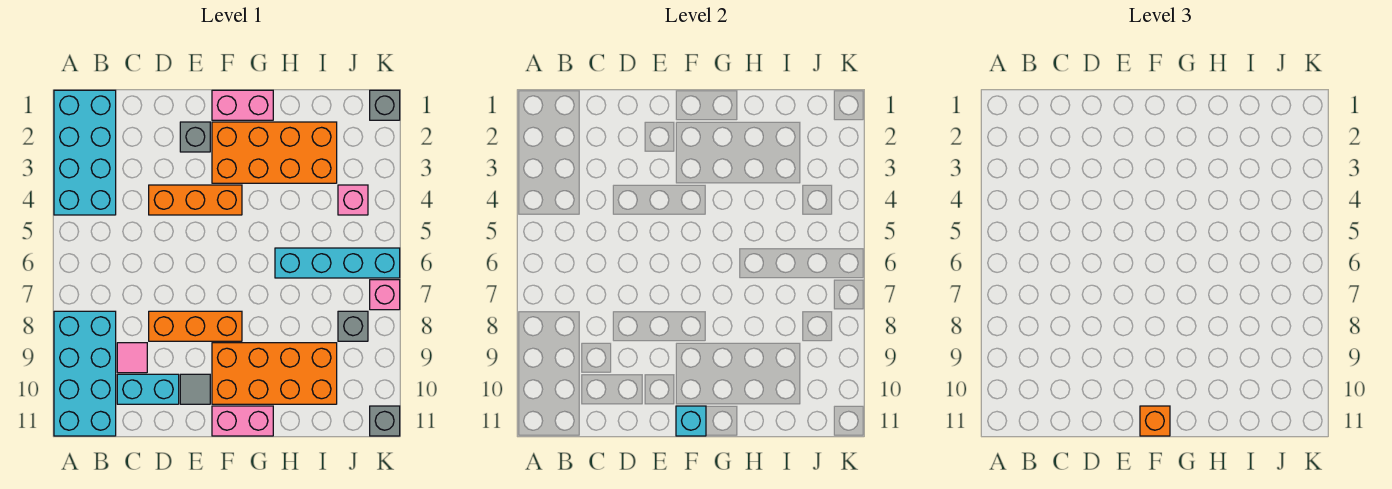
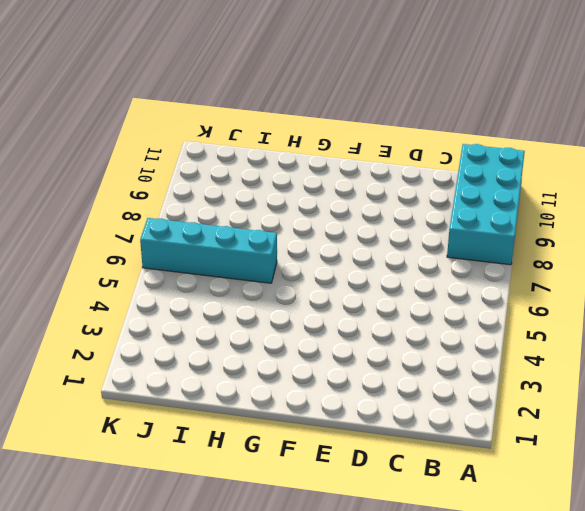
none -> cyan brick A1:B4 level 1
none -> pink tile C9 level 1
none -> cyan brick C10:D10 level 1

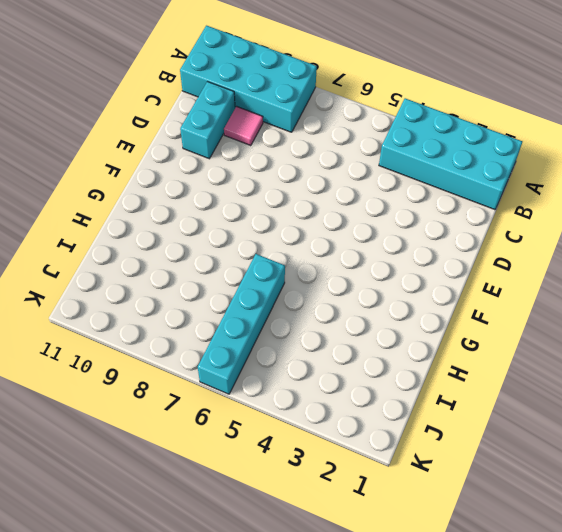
none -> orange brick D4:F4 level 1
none -> orange brick D8:F8 level 1
none -> grey brick E2 level 1

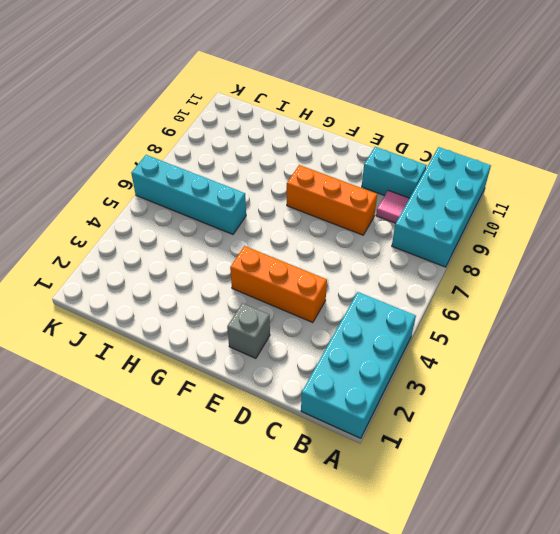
none -> grey tile E10 level 1
none -> pink brick F1:G1 level 1
none -> orange brick F2:I3 level 1

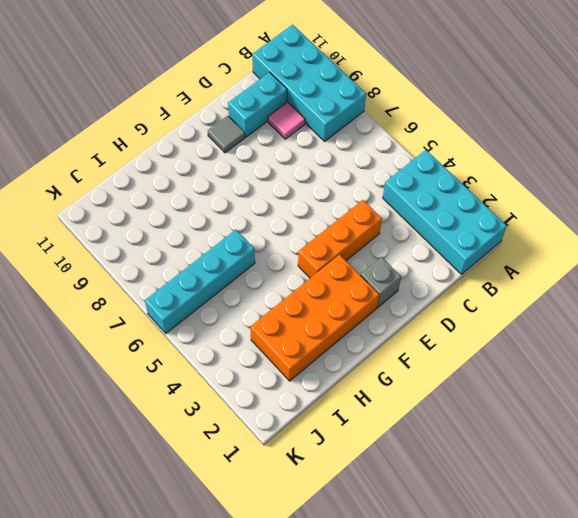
none -> orange brick D8:F8 level 1
none -> pink brick F1:G1 level 1
none -> orange brick F9:I10 level 1

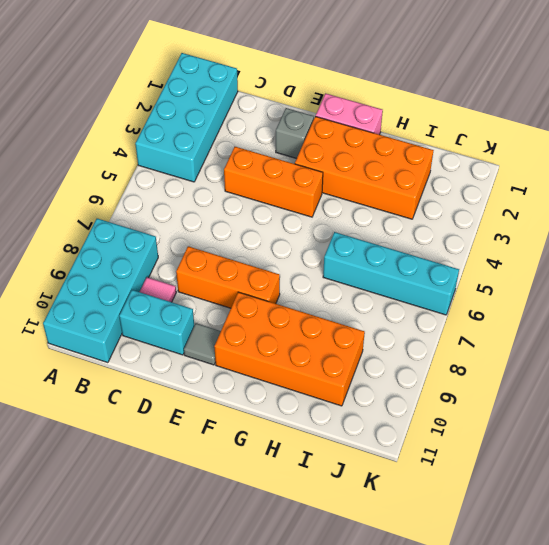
none -> pink brick F11:G11 level 1
none -> pink brick J4 level 1
none -> grey brick J8 level 1

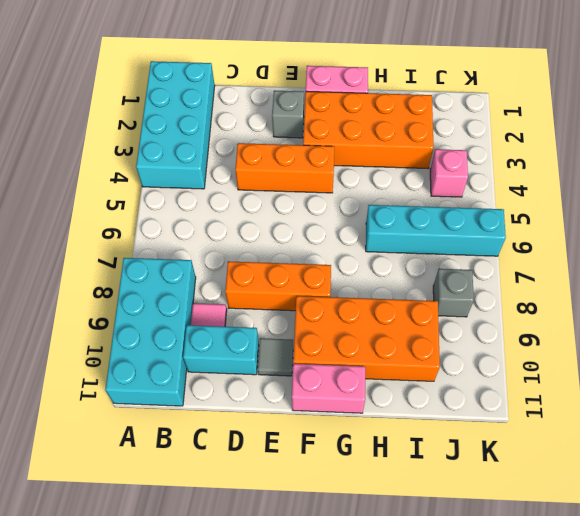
none -> grey brick K1 level 1
none -> pink brick K7 level 1
none -> grey brick K11 level 1

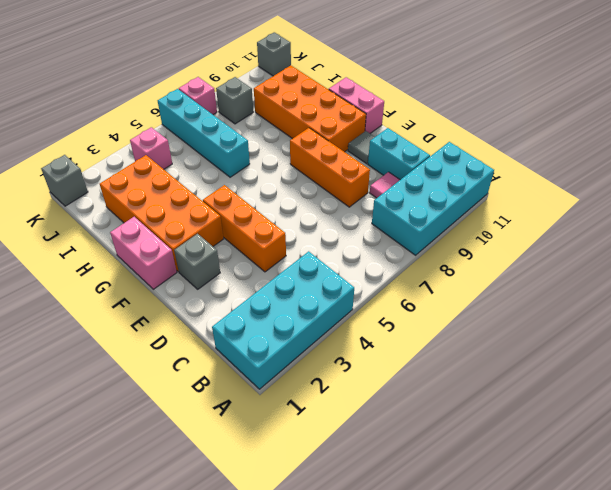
none -> cyan brick F11 level 2
none -> orange brick F11 level 3

